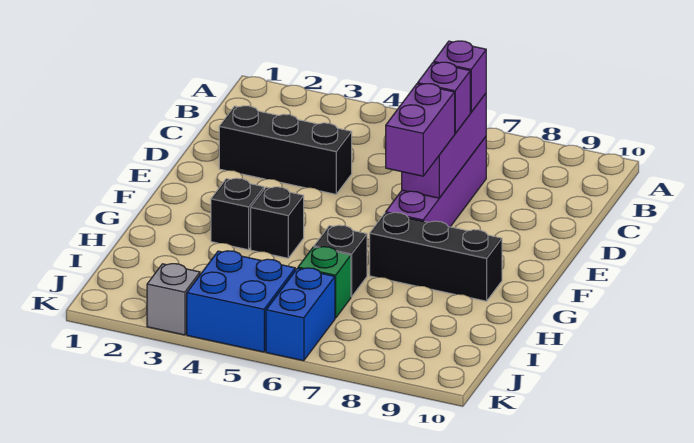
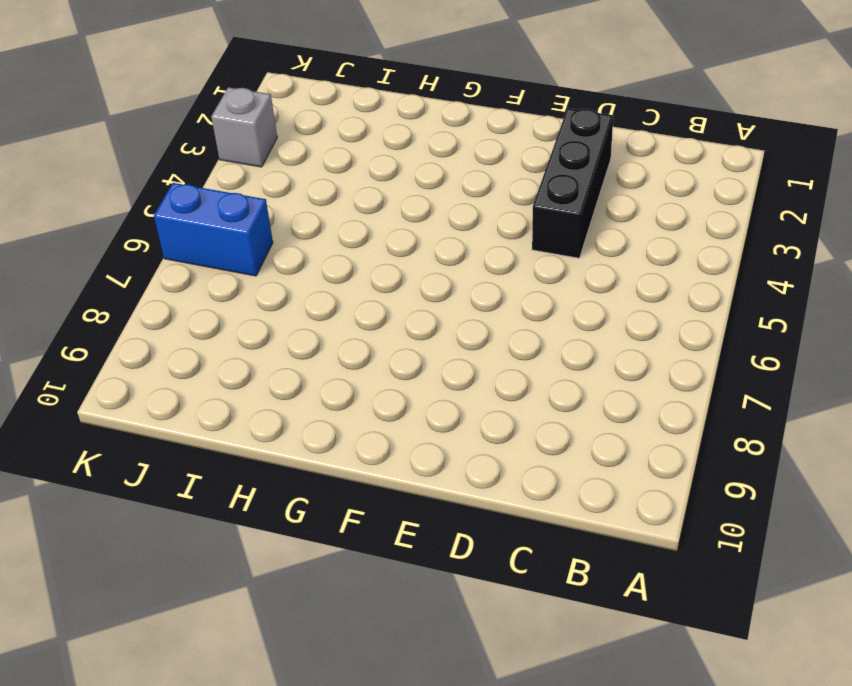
none -> purple brick C7:F7 level 1
none -> black brick G3 level 1
none -> black brick G4 level 1

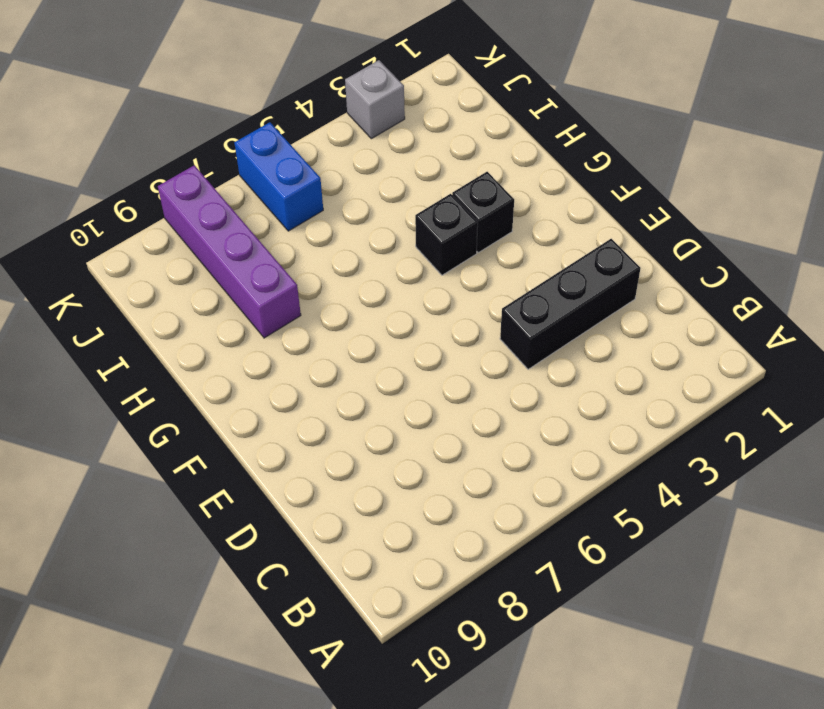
purple brick H8:K8 level 1 -> purple brick C7:F7 level 1
none -> black brick G7:G9 level 1
none -> black brick H6 level 1
none -> green brick I6 level 1

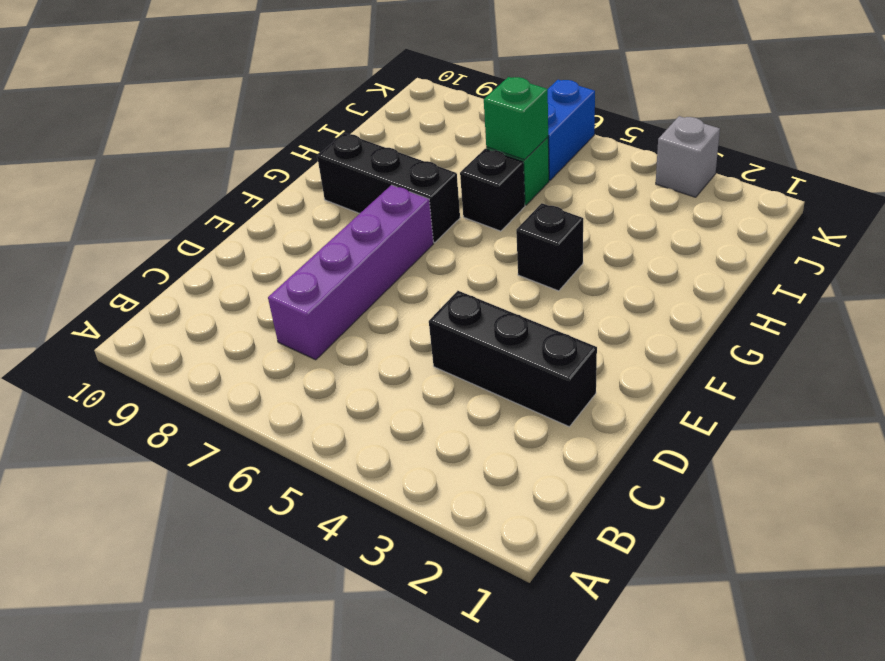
green brick I6 level 2 -> none
none -> black brick G3 level 1
none -> blue brick J4:K5 level 1
none -> purple brick C7:E7 level 2

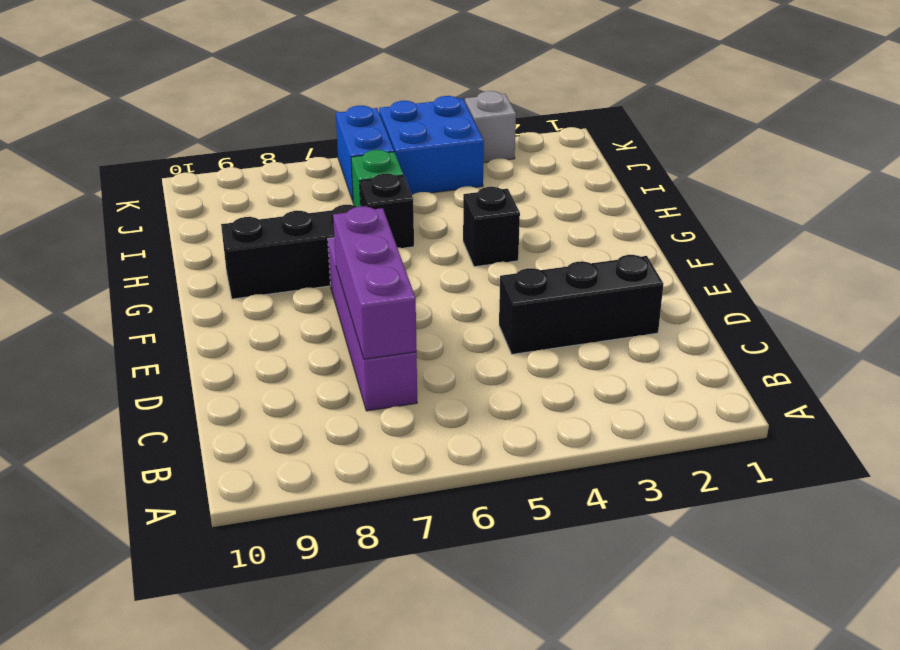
none -> black brick G3 level 1
none -> purple brick C7 level 3
none -> purple brick D7 level 3

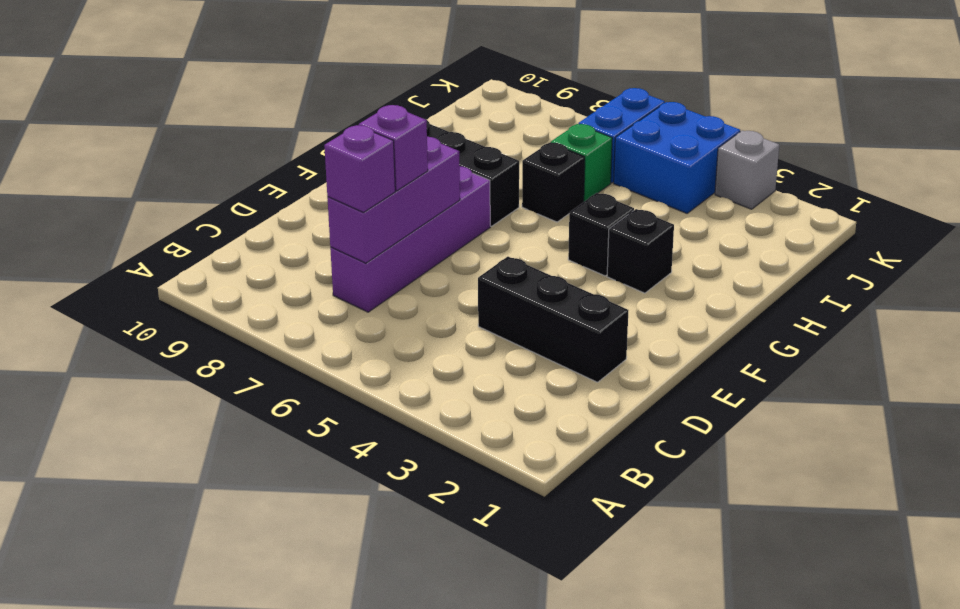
none -> purple brick E7:F7 level 3

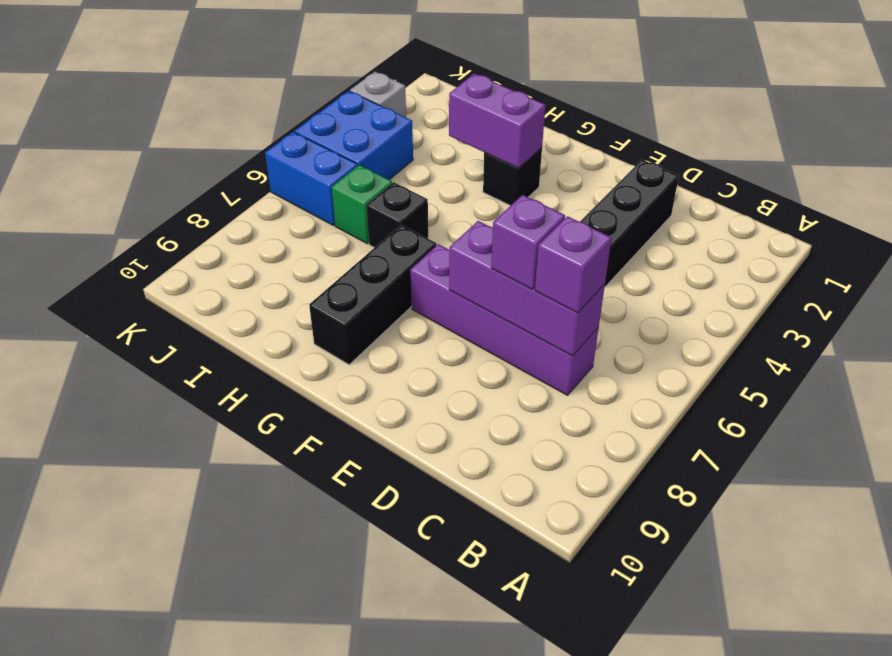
purple brick G3:H3 level 2 -> purple brick E7:F7 level 3
none -> black brick G4 level 1

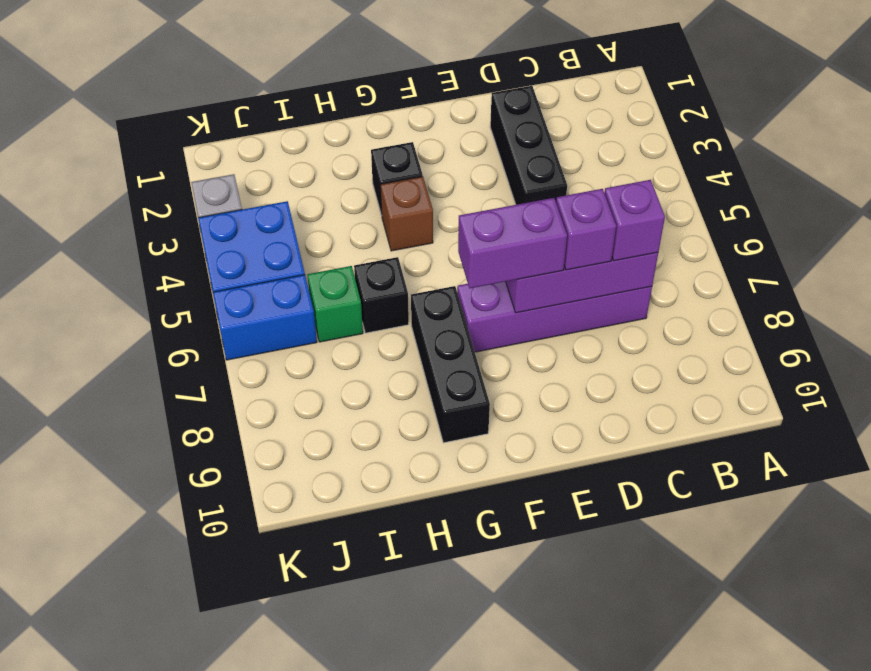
brown brick G4 level 1 -> black brick G4 level 1

